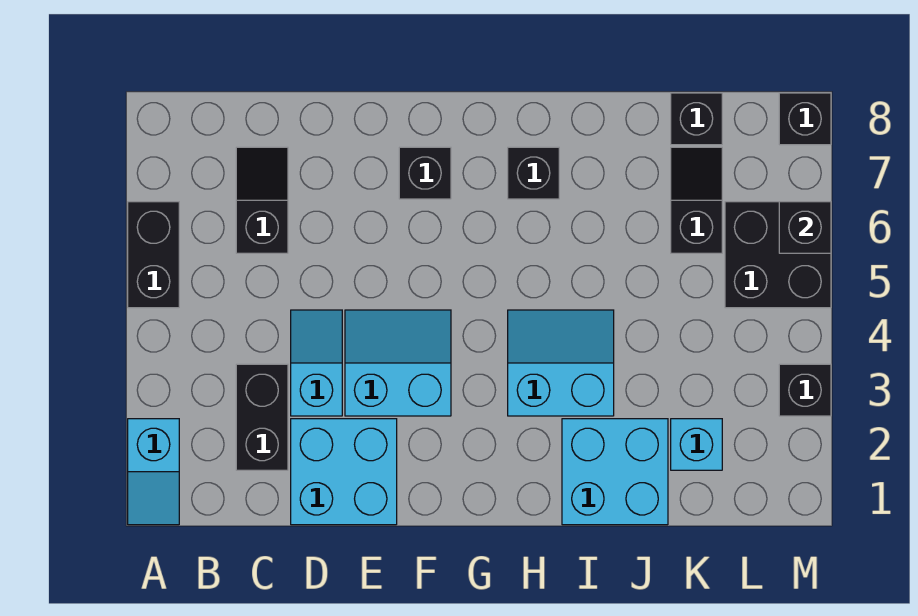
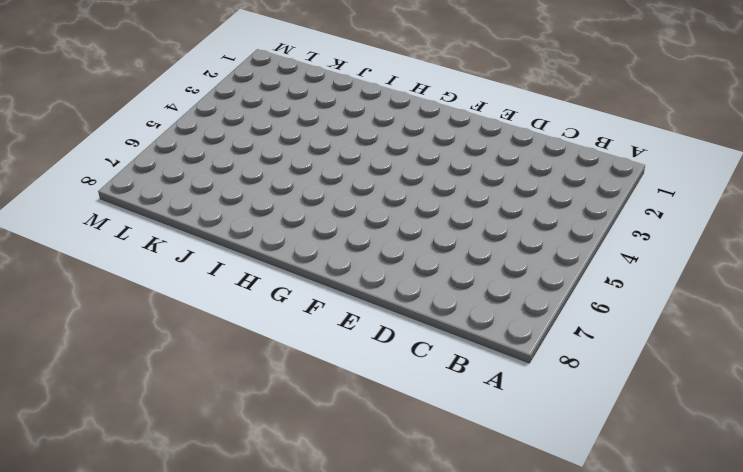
none -> cyan slope A1:A2 level 1 top 2
none -> black brick A5:A6 level 1
none -> black brick C2:C3 level 1

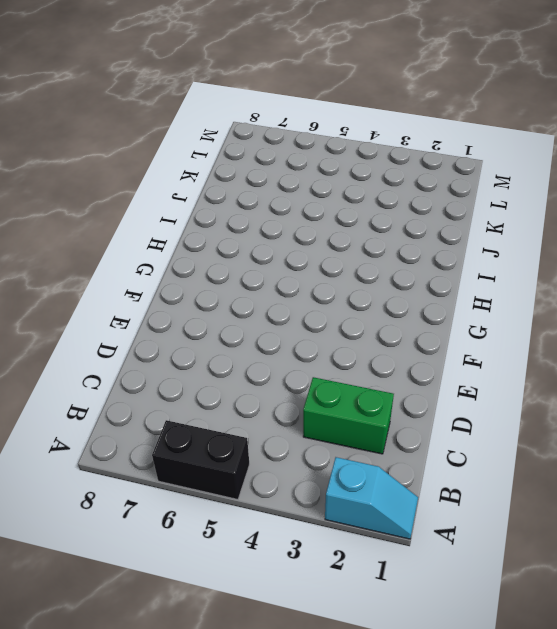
green brick C2:C3 level 1 -> black brick C2:C3 level 1
none -> black slope C6:C7 level 1 top 6
none -> cyan brick D1:E2 level 1
none -> cyan slope D3:D4 level 1 top 3

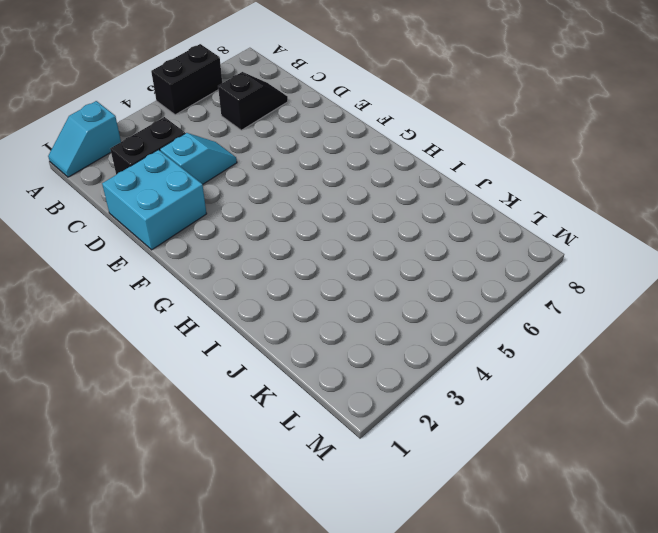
none -> cyan slope E3:F4 level 1 top 3
none -> black brick F7 level 1
none -> cyan slope H3:I4 level 1 top 3

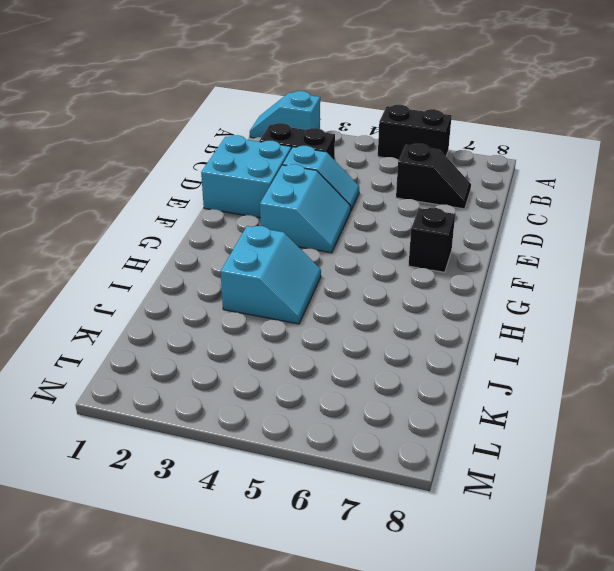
none -> black brick H7 level 1
none -> cyan brick I1:J2 level 1
none -> cyan brick K2 level 1

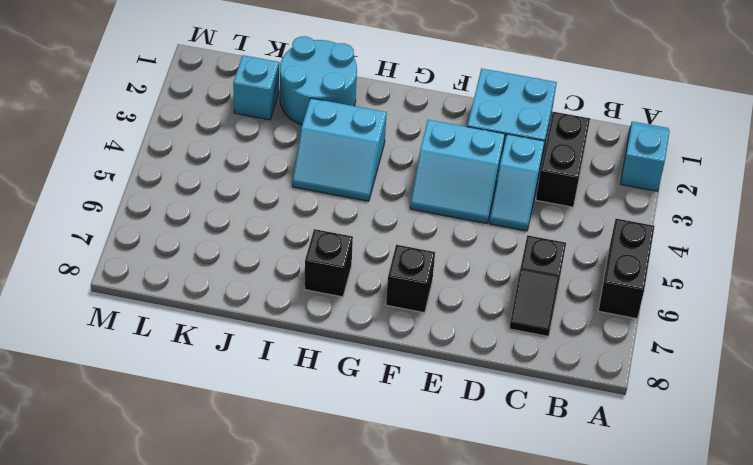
cyan round brick I1:J2 level 1 -> cyan brick I1:J2 level 1
none -> black slope K6:K7 level 1 top 6
none -> black brick K8 level 1
none -> black brick L5:M6 level 1

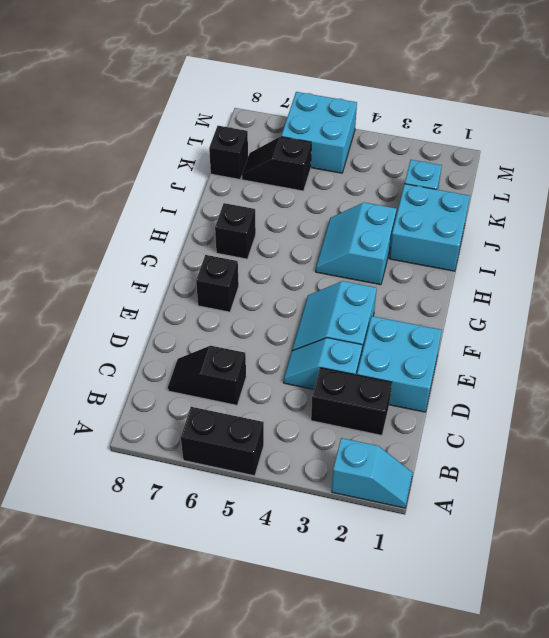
cyan brick L5:M6 level 1 -> black brick L5:M6 level 1
none -> black brick M3 level 1
none -> black brick M8 level 1
none -> black brick M6 level 2

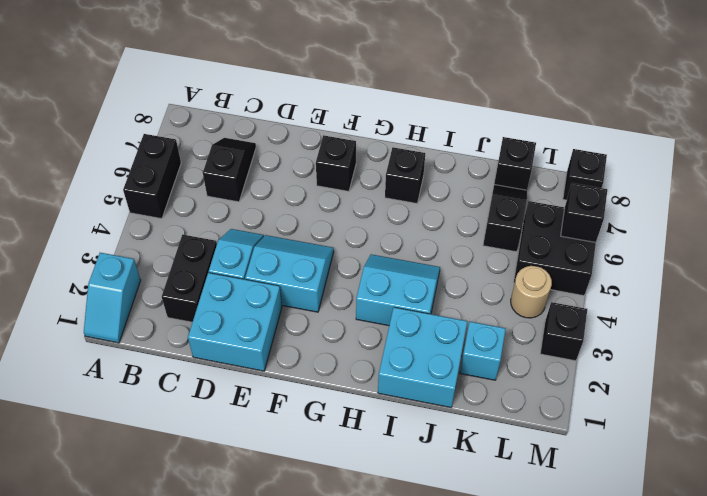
tan round brick L4 level 1 -> none

